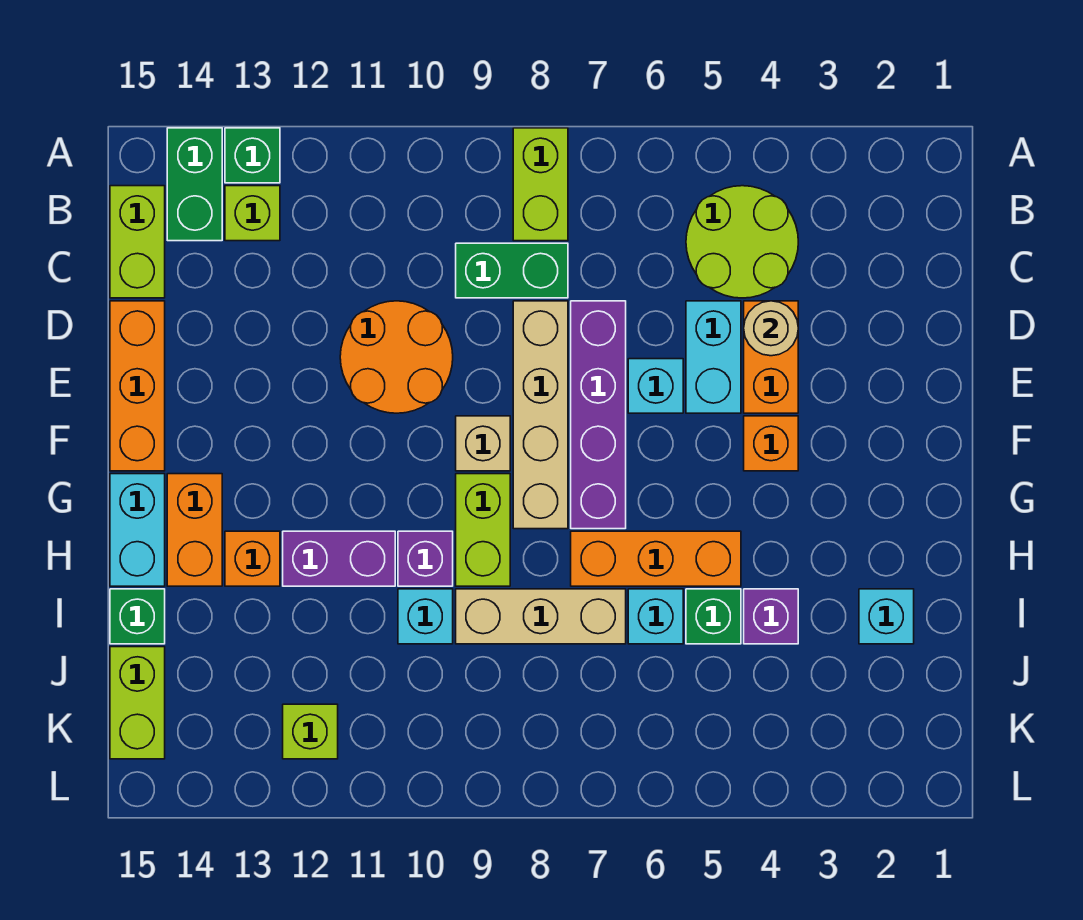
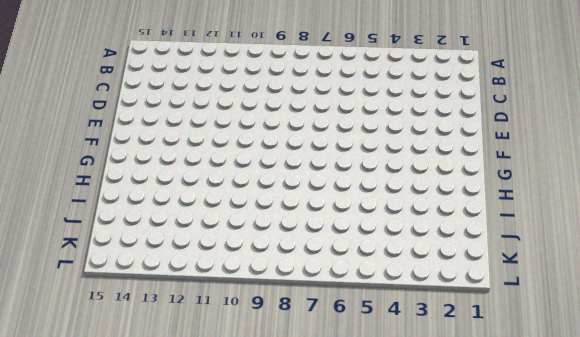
none -> lime brick A8:B8 level 1
none -> green brick A13 level 1
none -> green brick A14:B14 level 1
none -> lime round brick B4:C5 level 1

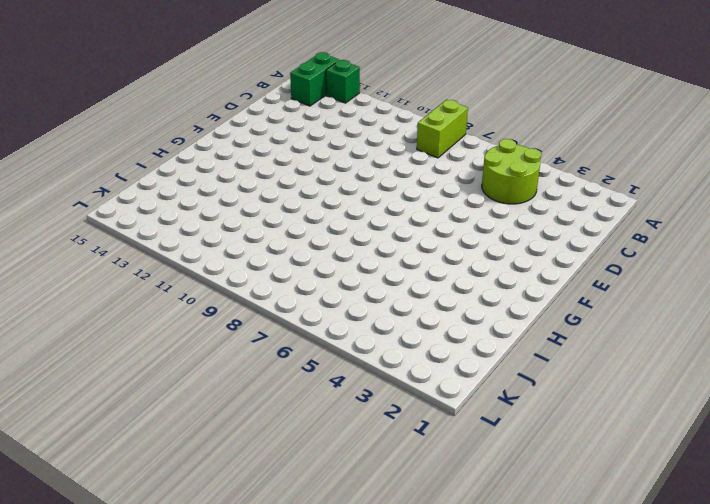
none -> lime brick B13 level 1
none -> lime brick B15:C15 level 1
none -> green brick C8:C9 level 1
none -> orange brick D4:E4 level 1

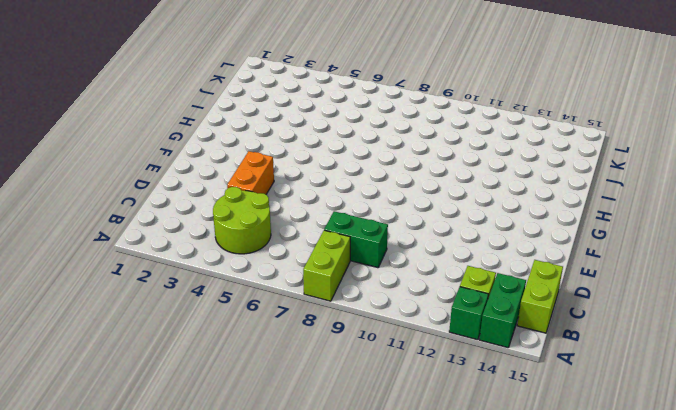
none -> cyan brick D5:E5 level 1
none -> purple brick D7:G7 level 1
none -> tan brick D8:G8 level 1
none -> orange round brick D10:E11 level 1

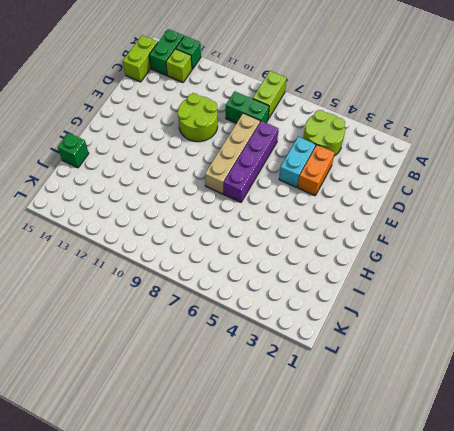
lime round brick D10:E11 level 1 -> orange round brick D10:E11 level 1
none -> orange brick D15:F15 level 1
none -> cyan brick E6 level 1
none -> orange brick F4 level 1
none -> tan brick F9 level 1

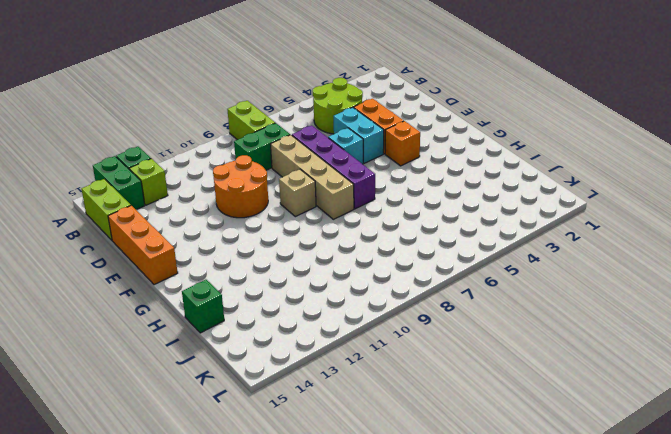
none -> lime brick G9:H9 level 1
none -> orange brick G14:H14 level 1
none -> cyan brick G15:H15 level 1
none -> orange brick H5:H7 level 1

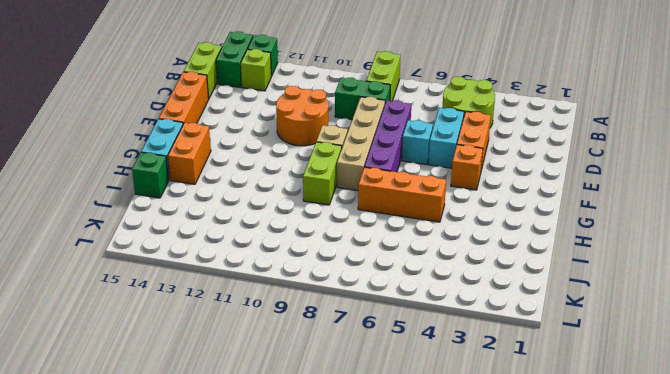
none -> purple brick H10 level 1
none -> purple brick H11:H12 level 1
none -> orange brick H13 level 1
none -> cyan brick I2 level 1

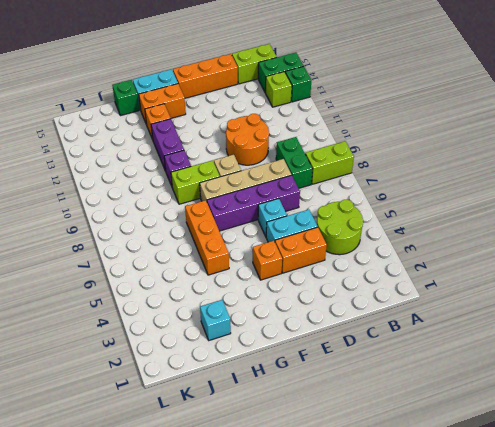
none -> purple brick I4 level 1
none -> green brick I5 level 1
none -> cyan brick I6 level 1
none -> tan brick I7:I9 level 1

